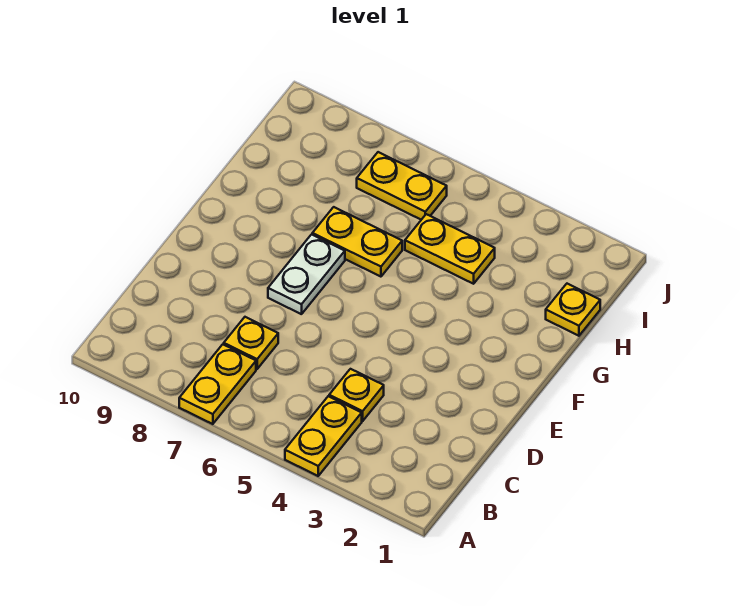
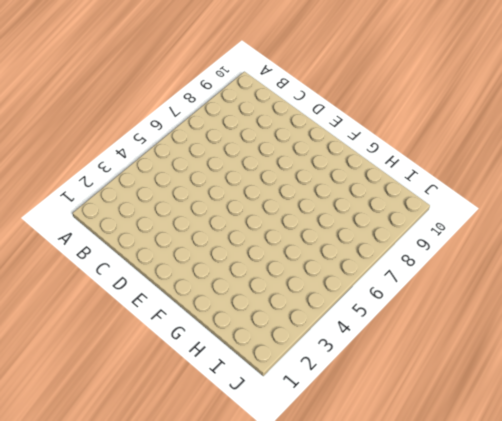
none -> yellow plate A4:B4 level 1
none -> yellow plate A7:B7 level 1

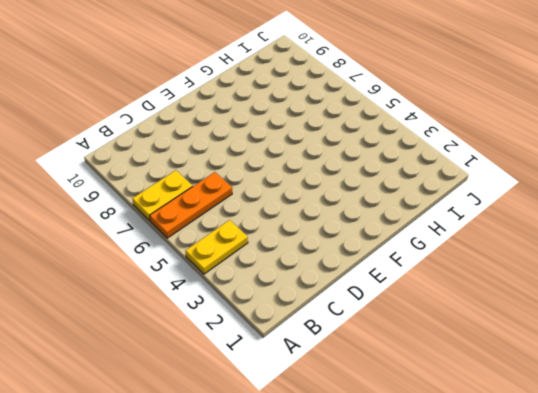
orange plate A6:C6 level 1 -> none
none -> yellow plate C4 level 1
none -> yellow plate C7 level 1

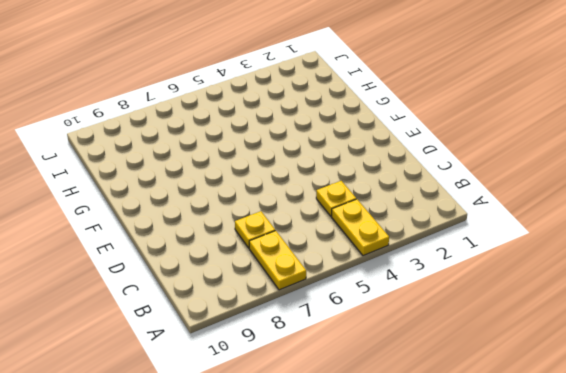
none -> white plate E7:F7 level 1
none -> yellow plate G6:G7 level 1

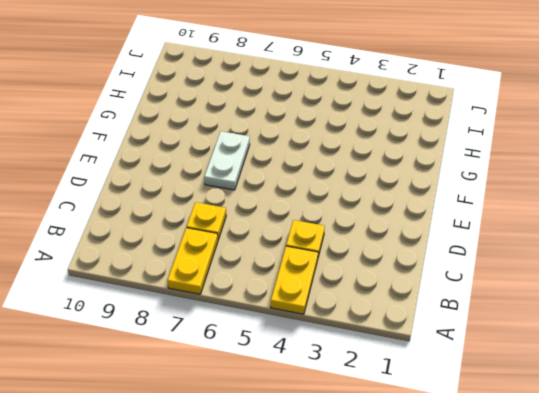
none -> yellow plate G6:G7 level 1
none -> yellow plate H1 level 1

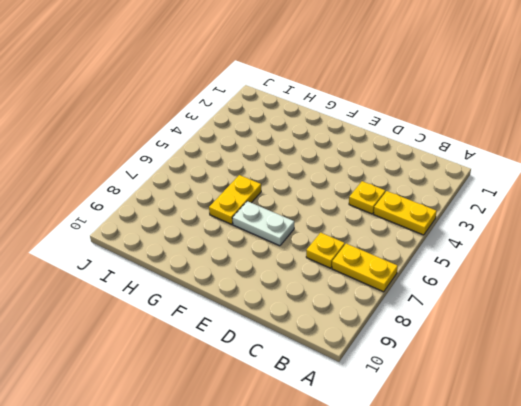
none -> yellow plate H1 level 1
none -> yellow plate H4:H5 level 1

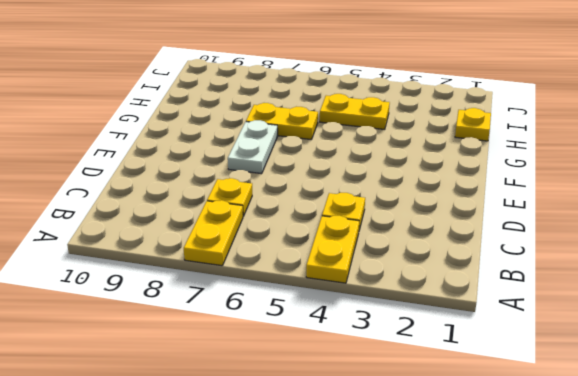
none -> yellow plate I6:I7 level 1

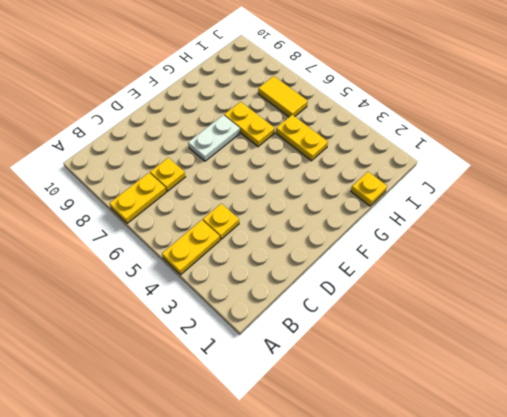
yellow tile I6:I7 level 1 -> yellow plate I6:I7 level 1

